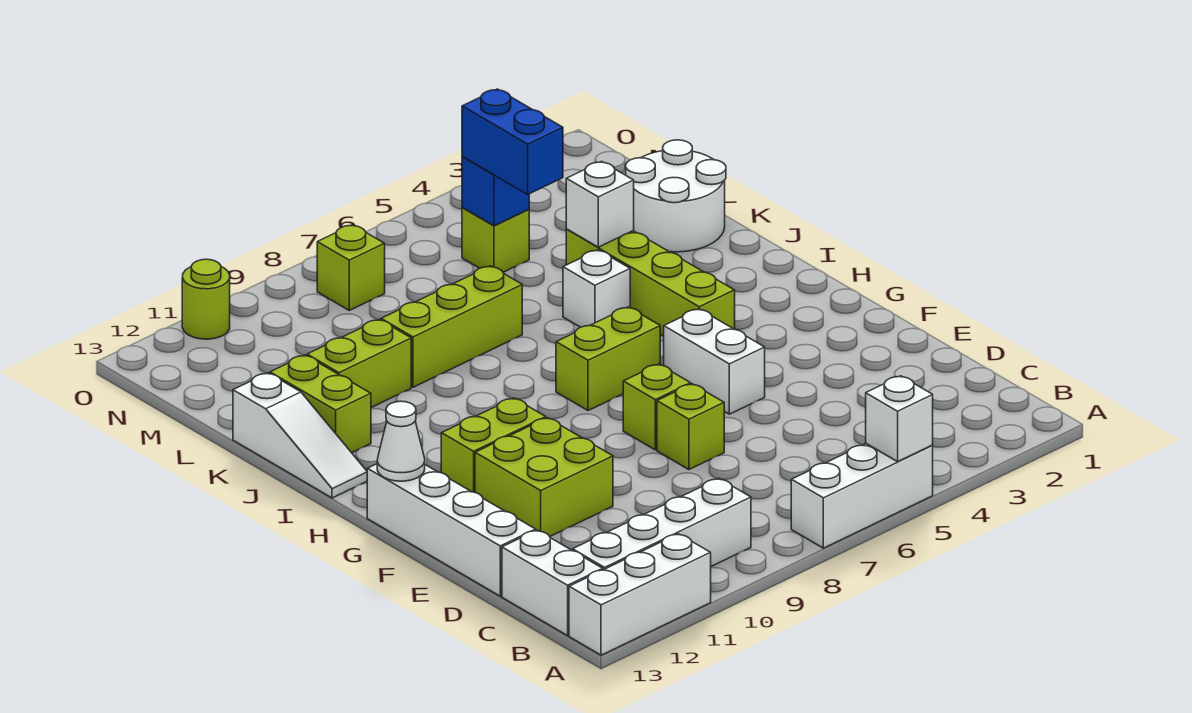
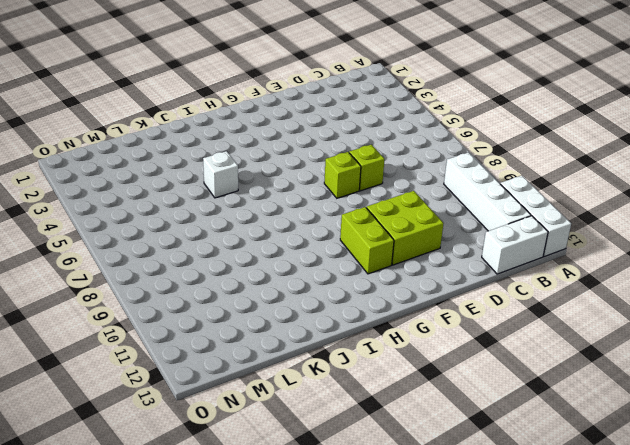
none -> white brick A5:A7 level 1
none -> white brick D13:G13 level 1
none -> white brick F5:G5 level 1

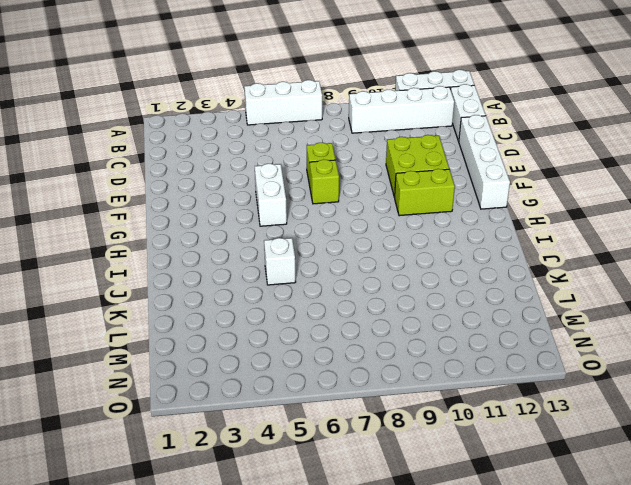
none -> lime brick H4:K4 level 1
none -> lime brick H6:H7 level 1
none -> white slope I13:K13 level 1 top K

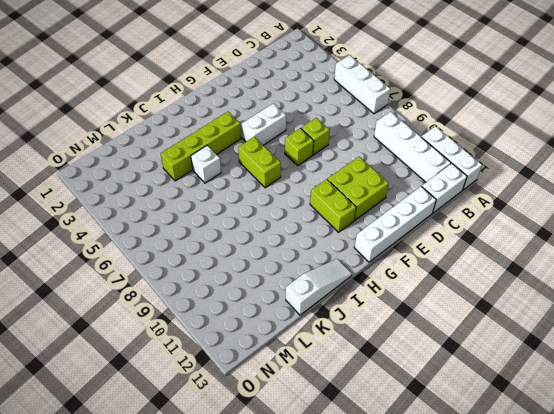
none -> lime brick J12:K12 level 1
none -> white round brick K1:L2 level 1
none -> lime brick K7:K9 level 1

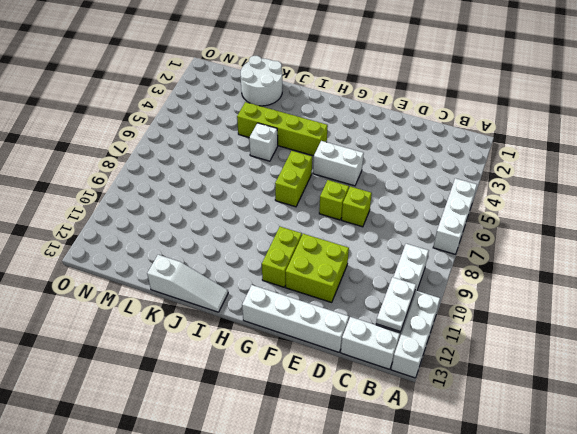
white plate B11:B12 level 2 -> none
none -> lime brick J12:K12 level 1
none -> lime brick K7:K9 level 1
none -> lime brick K10:K11 level 1

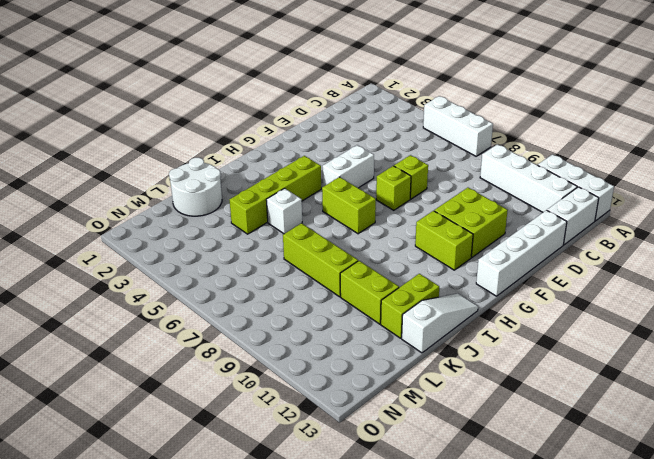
none -> lime brick M5 level 1
none -> lime brick N8 level 1
none -> lime round brick O11 level 1

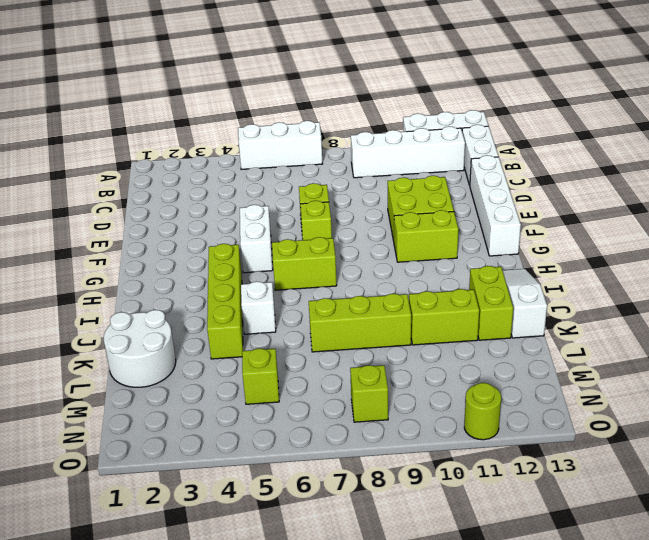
none -> white brick A5 level 2
none -> white cone G13 level 2
none -> white brick K4 level 2

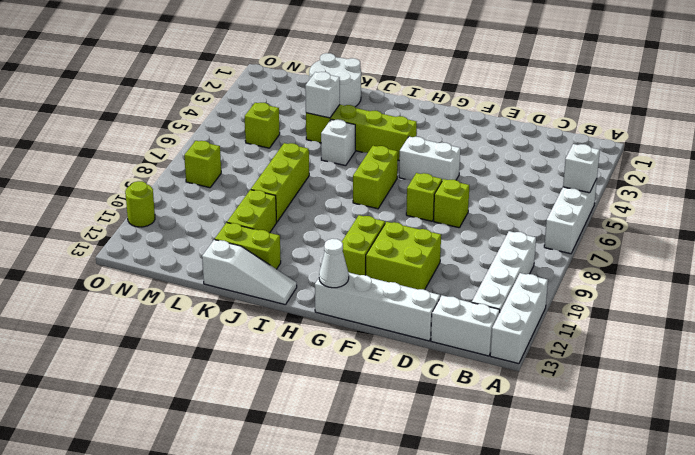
none -> blue brick M5 level 2
none -> blue brick L5:M5 level 3

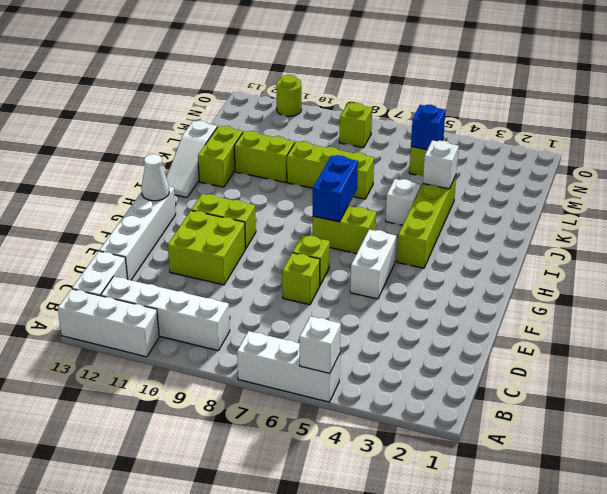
blue brick H7:I7 level 2 -> blue brick L5:M5 level 3
none -> white round brick K1:L2 level 1

